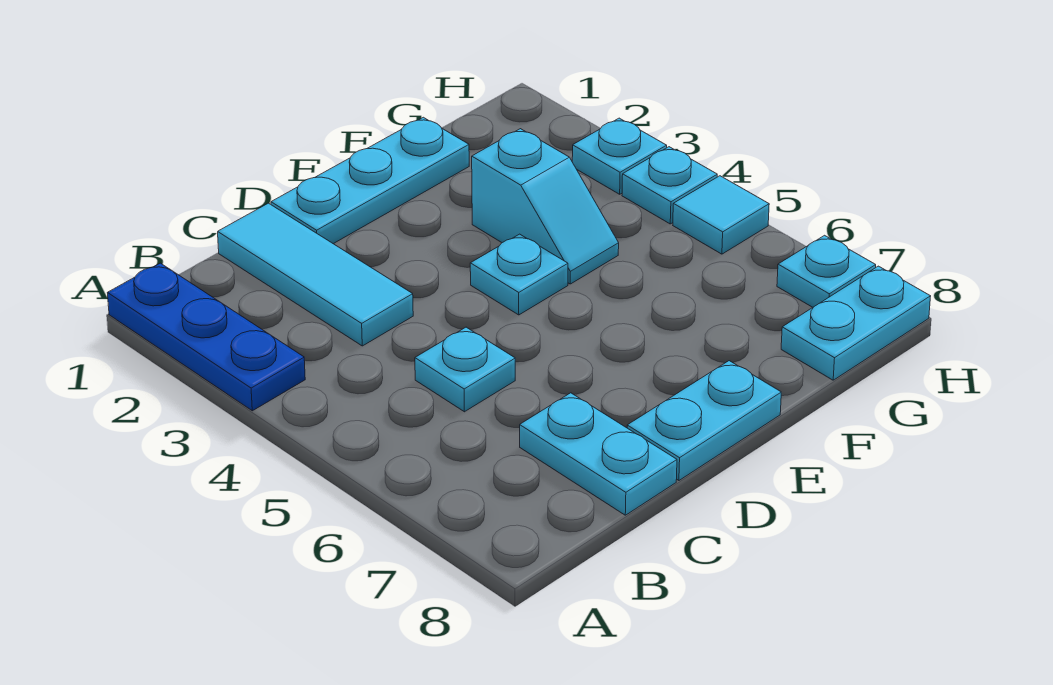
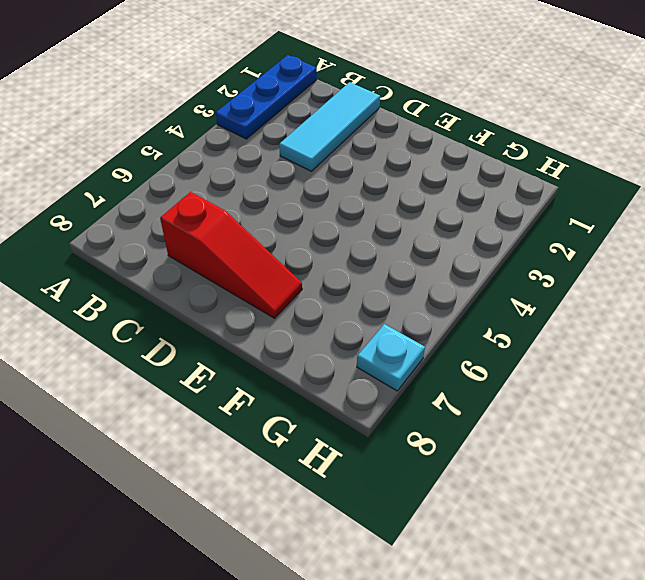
red slope C7:E7 level 1 top C -> cyan plate C7:C8 level 1
none -> cyan plate C5 level 1
none -> cyan plate D1:F1 level 1
none -> cyan plate D8:E8 level 1

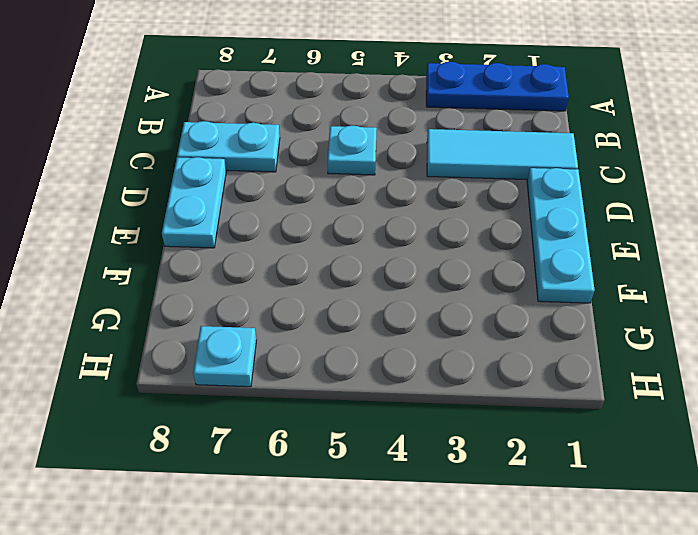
none -> cyan plate E4 level 1
none -> cyan slope F3:F4 level 1 top 3
none -> cyan plate G8:H8 level 1

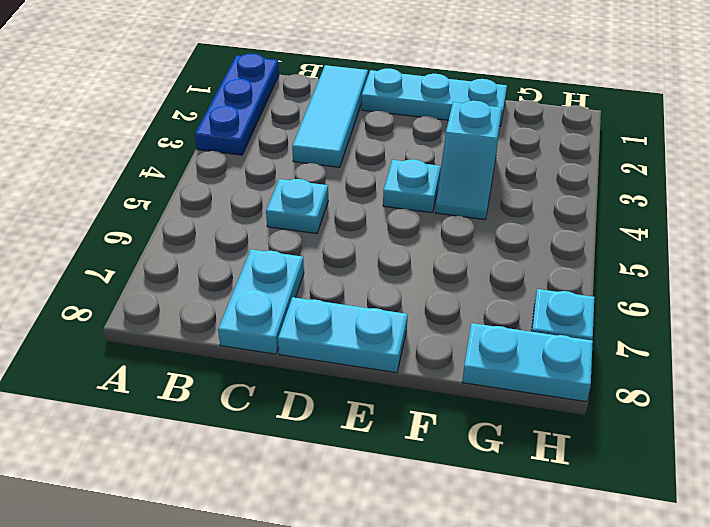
none -> cyan plate H3 level 1
none -> cyan plate H4 level 1
none -> cyan tile H5 level 1

